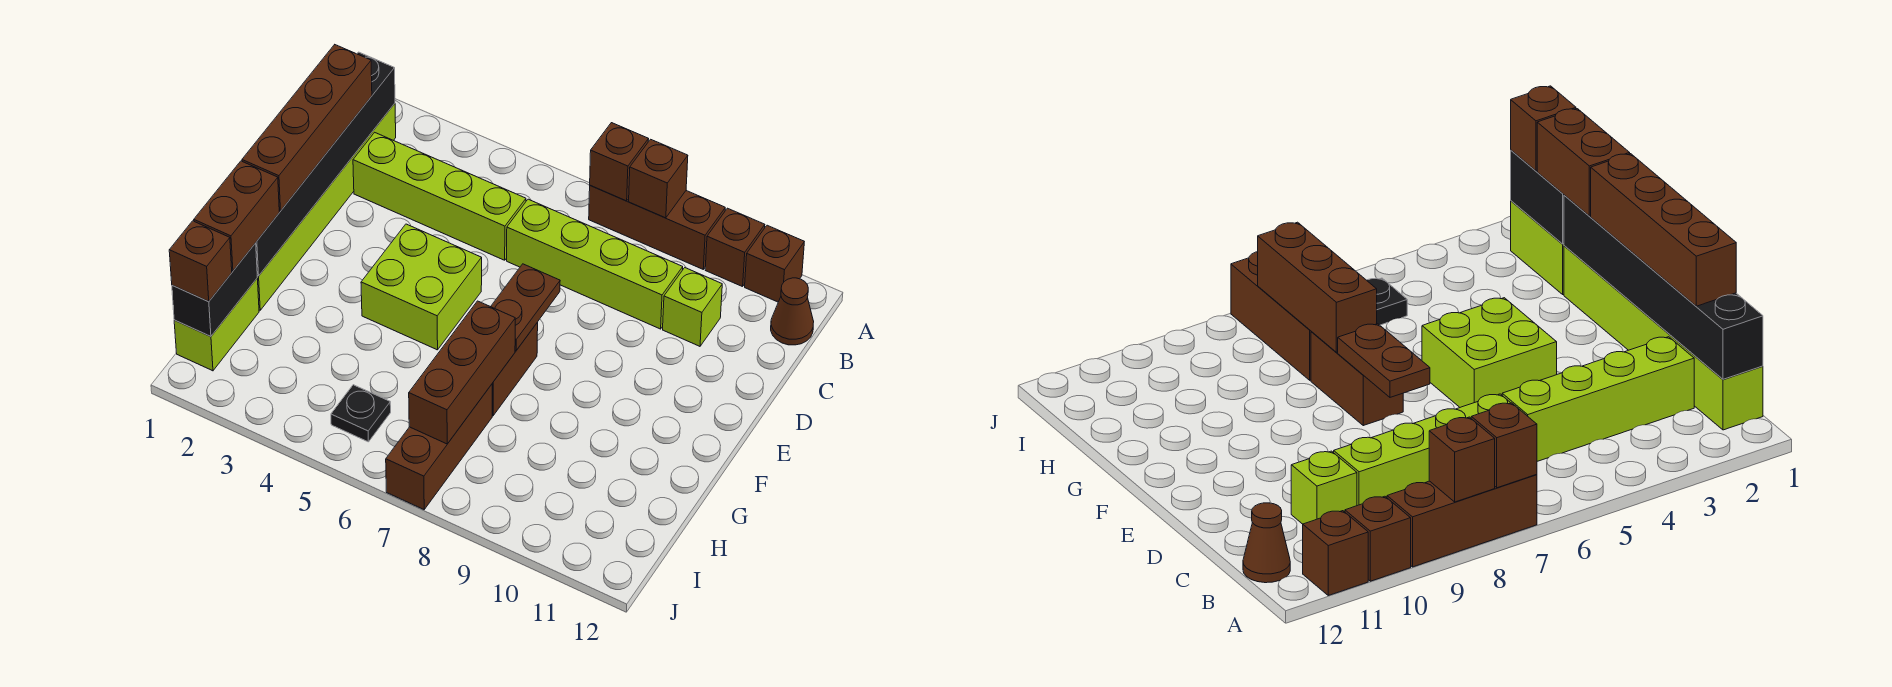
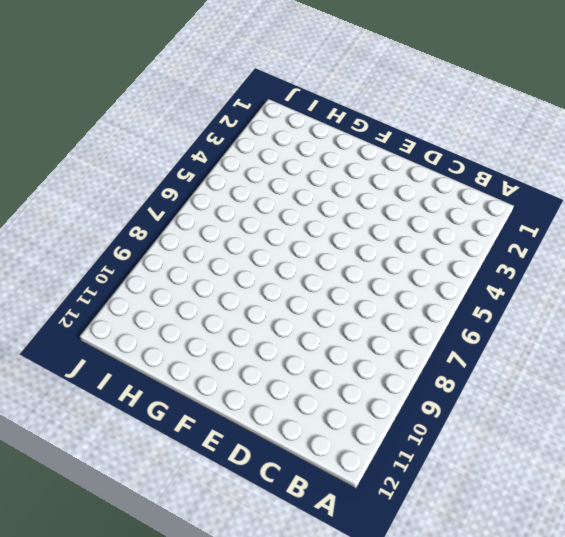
none -> brown brick A7:A9 level 1
none -> brown brick A10 level 1
none -> brown brick A11 level 1

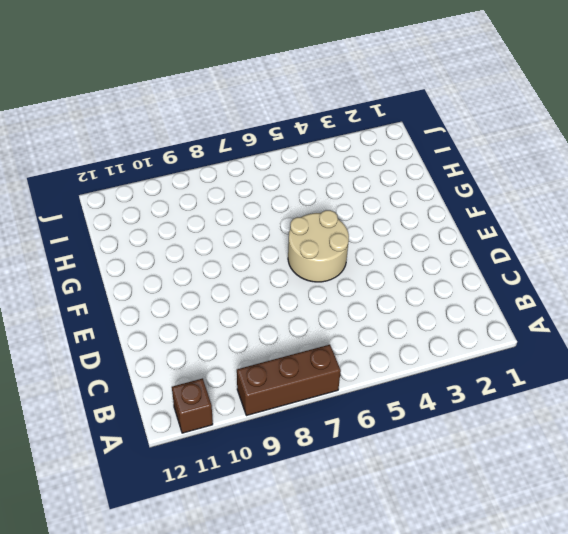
tan round brick E5:F6 level 1 -> lime brick E4:F5 level 1
none -> brown brick A10 level 1
none -> lime brick B1:G1 level 1
none -> brown cone B12 level 1

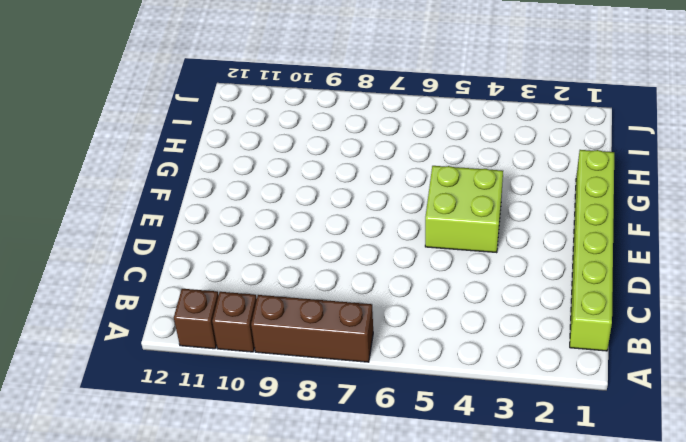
none -> brown cone B12 level 1
none -> lime brick C2:C5 level 1
none -> lime brick C6:C9 level 1

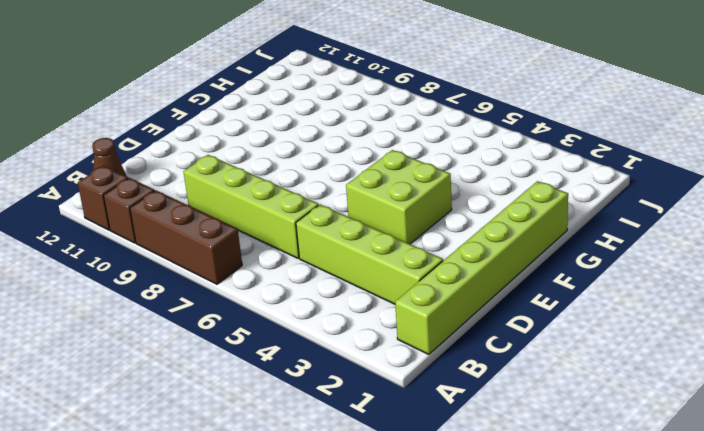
none -> lime brick C10 level 1
none -> brown brick F7:G7 level 1
none -> lime brick H1:I1 level 1

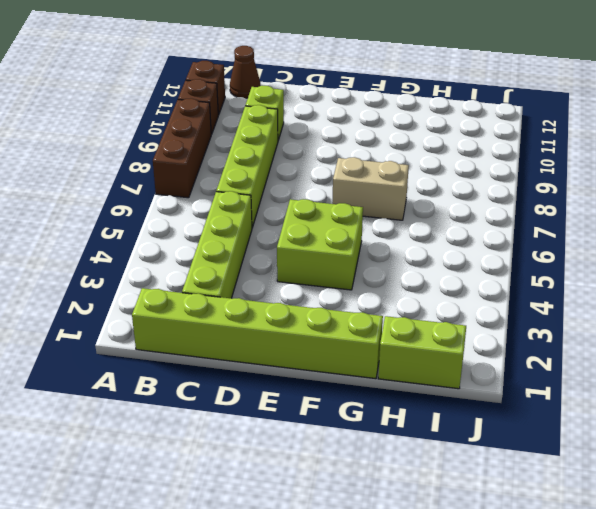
tan brick F7:G7 level 1 -> brown brick F7:G7 level 1
none -> brown brick H7:J7 level 1
none -> black plate I5 level 1
none -> brown brick A7 level 2

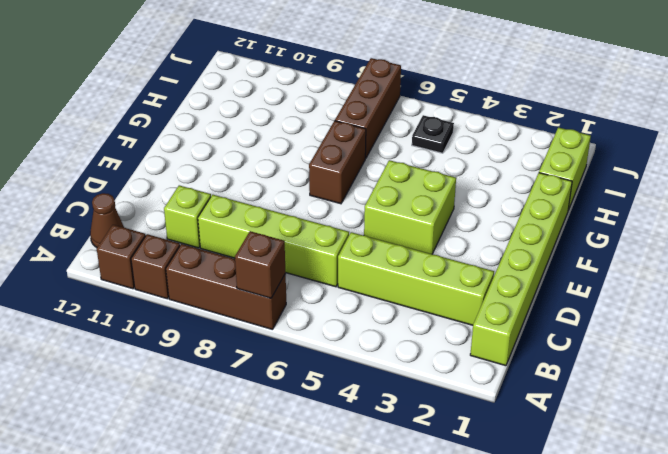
none -> brown brick A8 level 2
none -> black brick B1:G1 level 2
none -> brown plate E7:F7 level 2

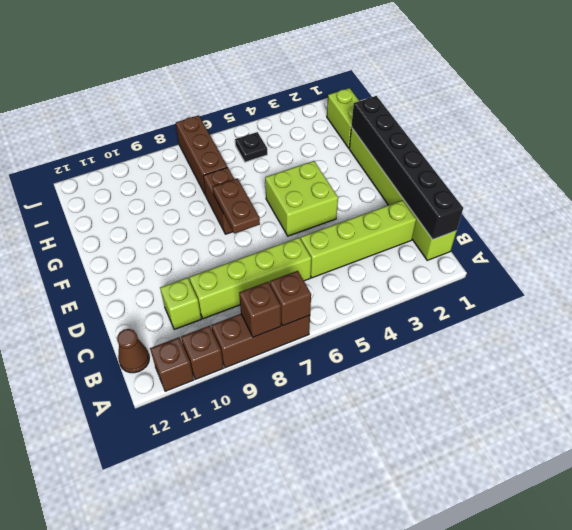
none -> brown brick G7:I7 level 2
none -> black brick H1:I1 level 2
none -> brown brick C1:F1 level 3

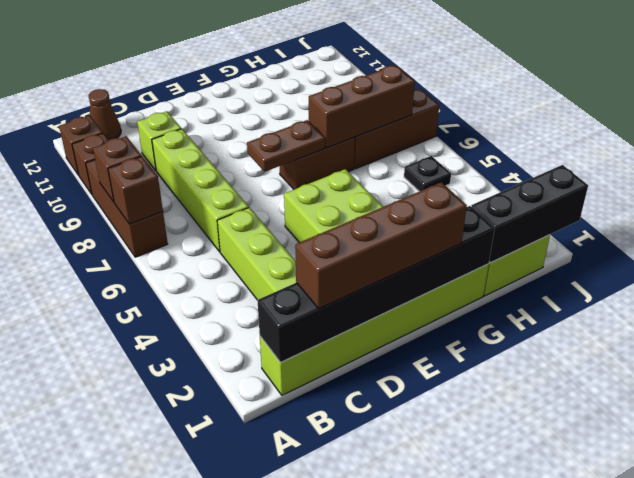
black brick H1:J1 level 2 -> black brick H1:I1 level 2
none -> brown brick G1:H1 level 3
none -> brown brick I1 level 3

